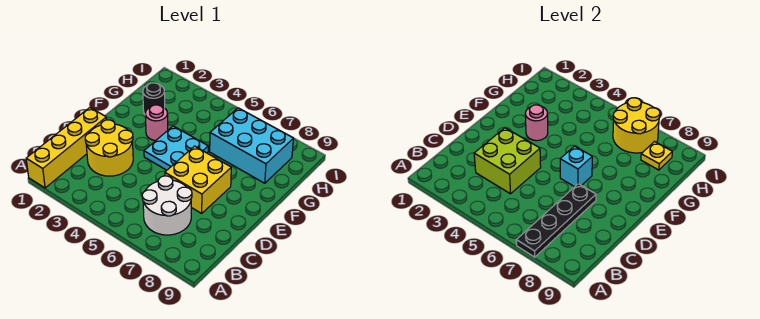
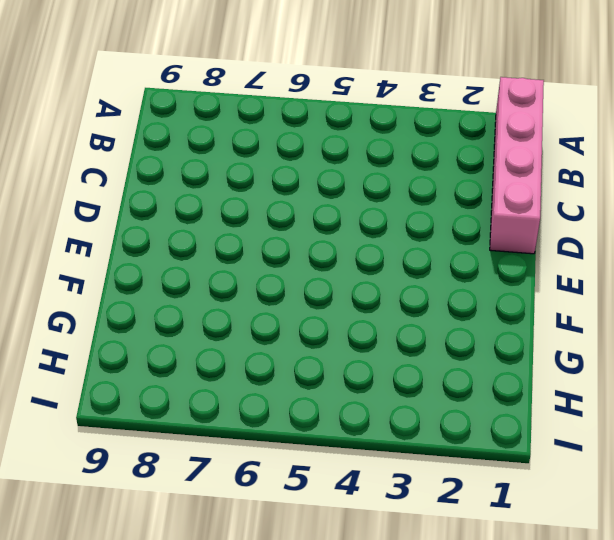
pink brick A1:D1 level 1 -> yellow brick A1:D1 level 1
none -> white round brick B6:C7 level 1
none -> yellow round brick C2:D3 level 1
none -> yellow brick D6:E7 level 1

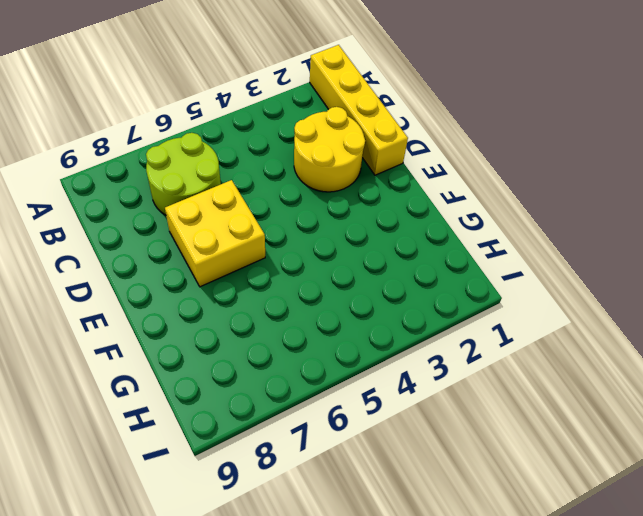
lime round brick B6:C7 level 1 -> white round brick B6:C7 level 1
none -> cyan plate E4:F5 level 1
none -> pink round brick F3 level 1
none -> black round brick G2 level 1

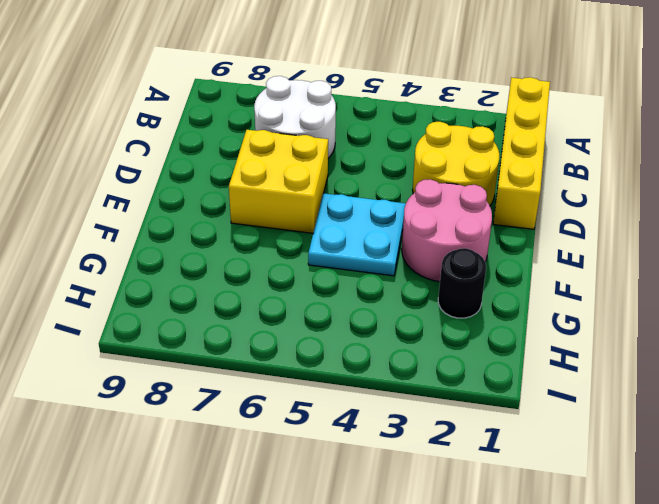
pink round brick E2:F3 level 1 -> pink round brick F3 level 1
none -> cyan brick G6:H8 level 1
none -> black plate A7:D7 level 2
none -> lime brick C3:D4 level 2

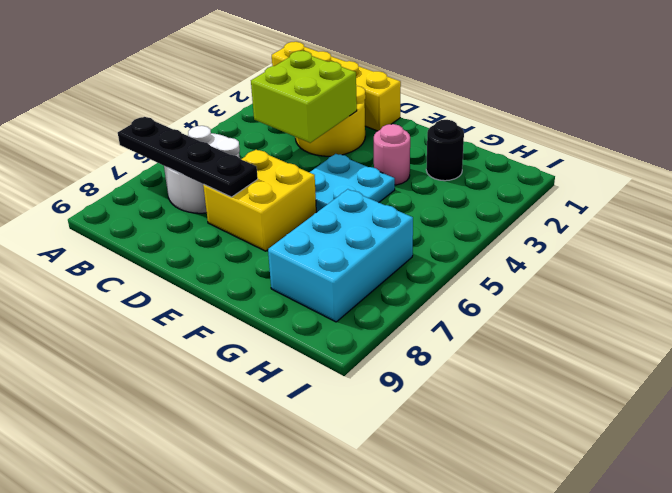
none -> cyan brick E6 level 2
none -> pink round brick F3 level 2
none -> yellow round brick H6:I7 level 2

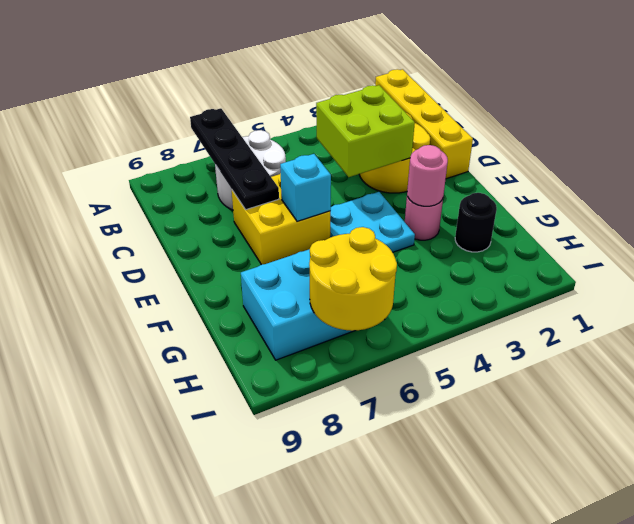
none -> yellow plate H8 level 2

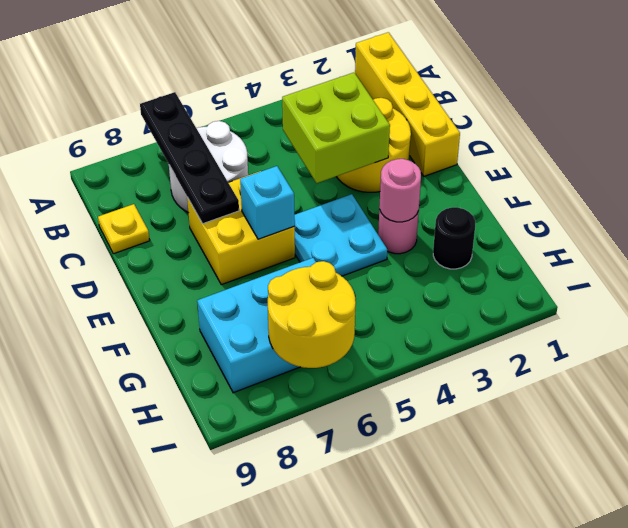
yellow plate C9 level 1 -> yellow plate H8 level 2

